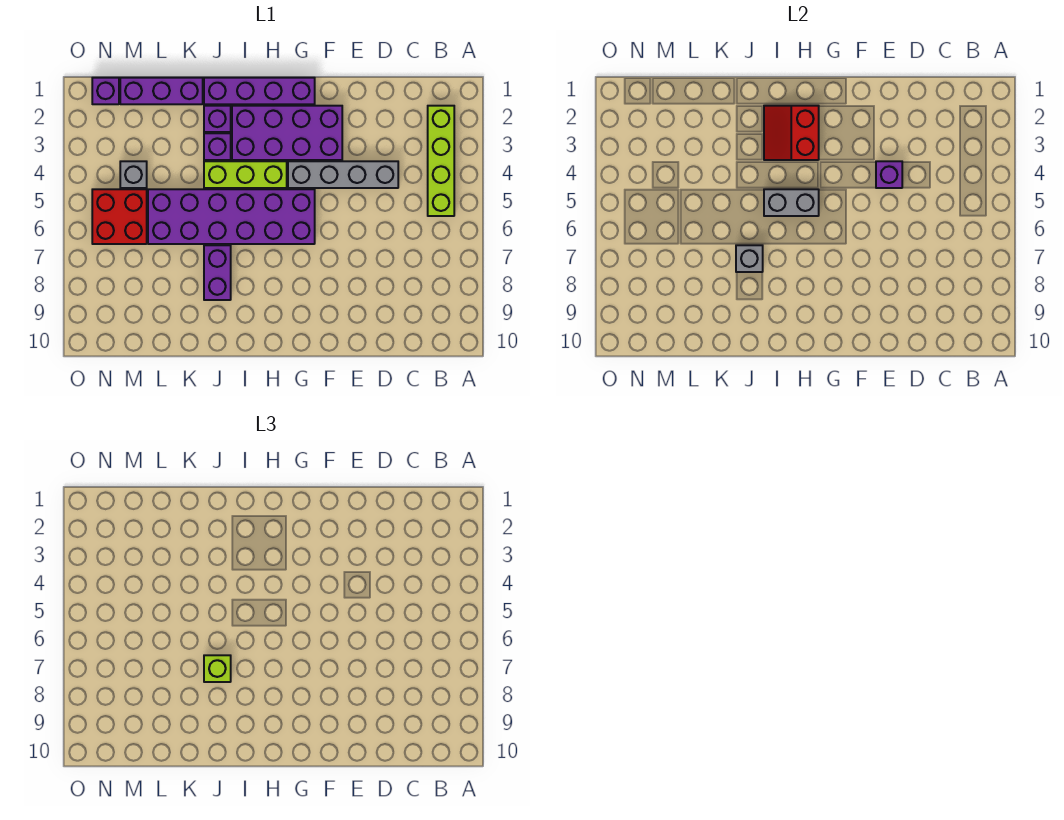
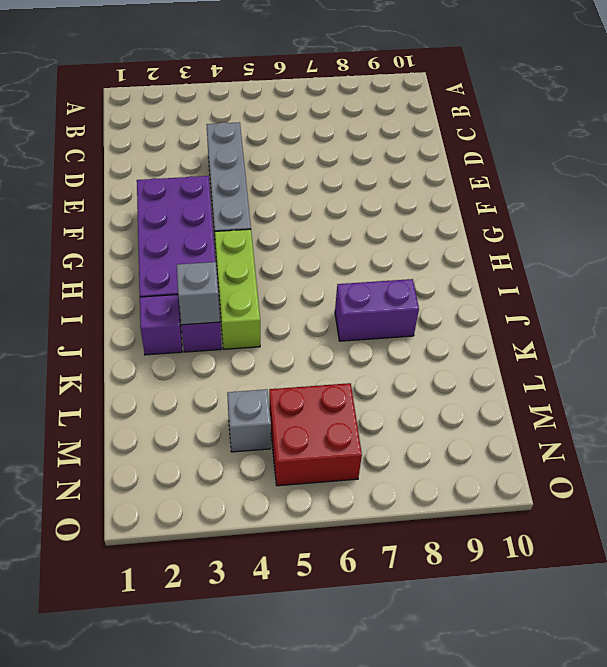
grey brick J3 level 2 -> grey brick J7 level 2
none -> lime brick B2:B5 level 1
none -> purple brick G1:J1 level 1
none -> purple brick G5:L6 level 1

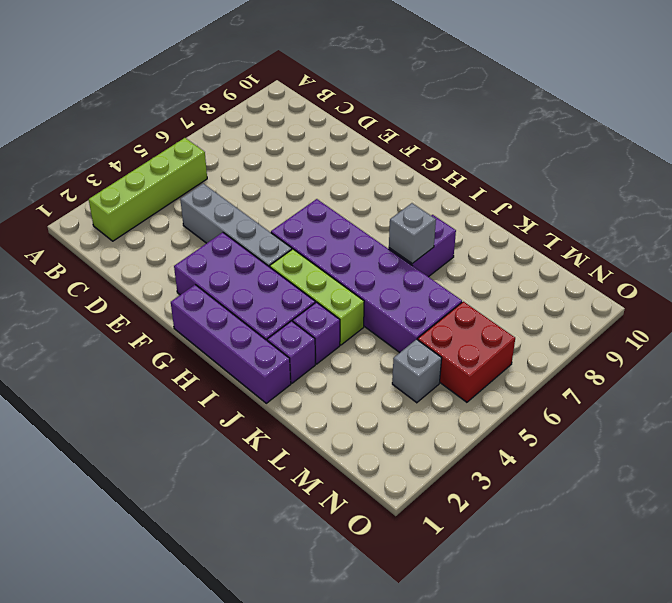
none -> purple brick K1:M1 level 1
none -> purple brick N1 level 1
none -> purple brick E4 level 2

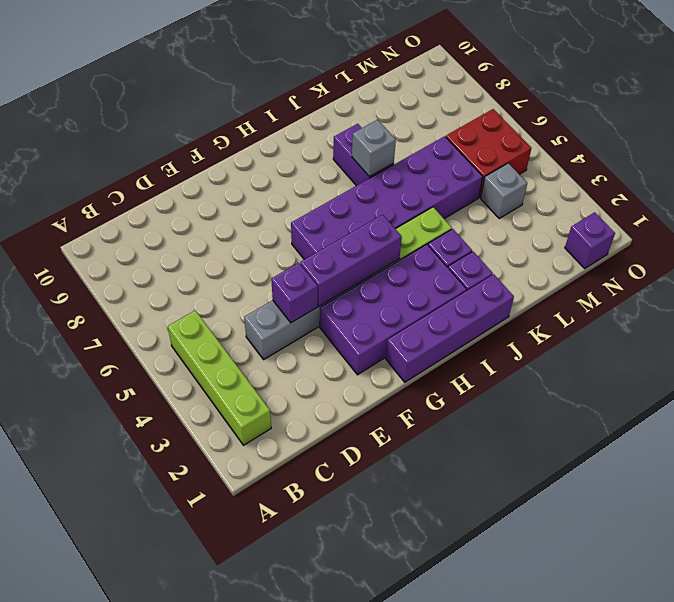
purple brick F4:H4 level 2 -> purple brick K1:M1 level 1
none -> red slope H2:I3 level 2 top H
none -> grey brick H5:I5 level 2
none -> lime brick J7 level 3

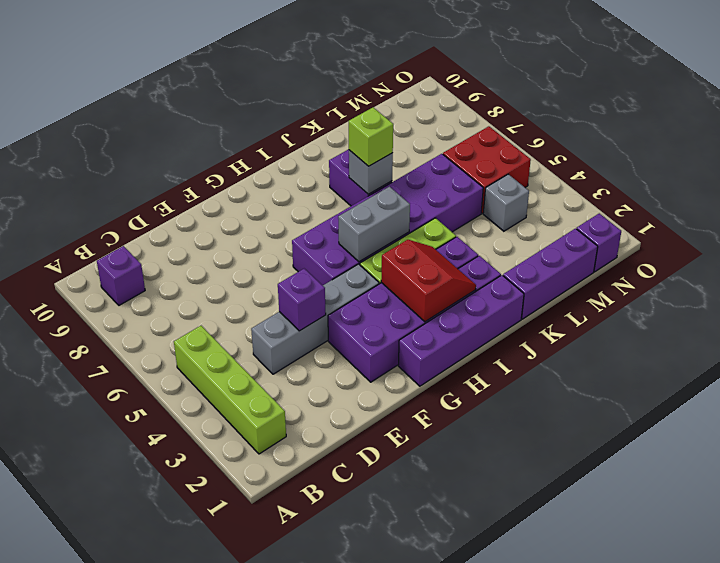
purple brick B9 level 1 -> none

